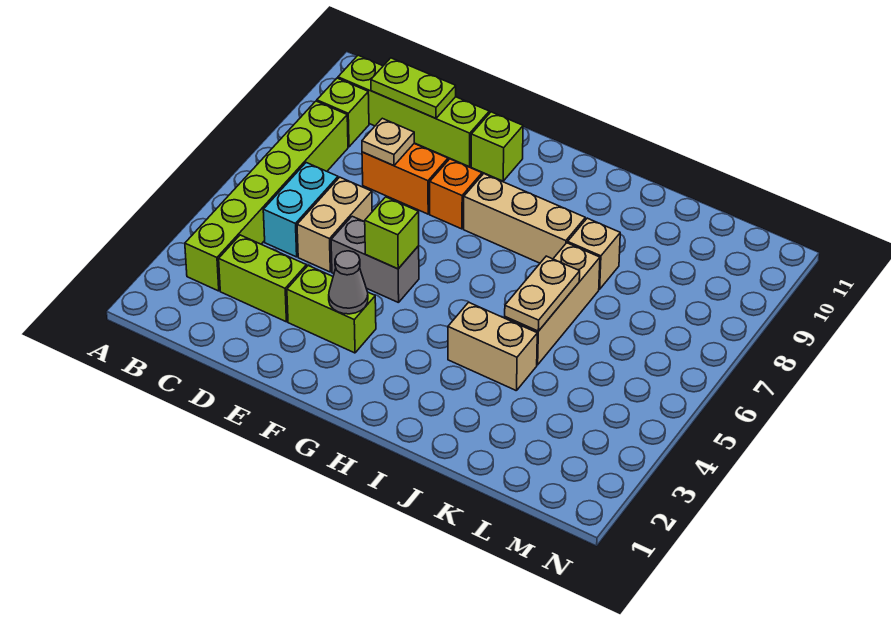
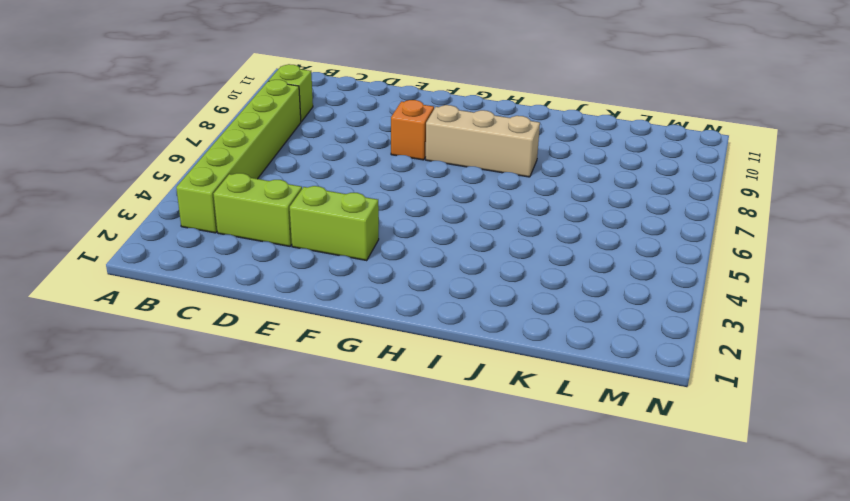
none -> lime brick B10:E10 level 1
none -> cyan brick C5:C6 level 1
none -> tan brick D5:D6 level 1

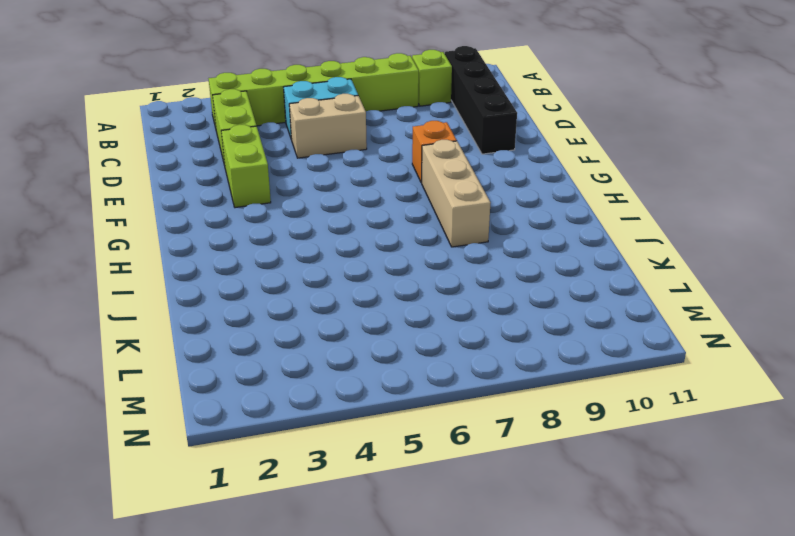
black brick B10:E10 level 1 -> lime brick B10:E10 level 1
none -> orange brick D8:E8 level 1
none -> grey brick E5:F5 level 1
none -> lime brick F10 level 1

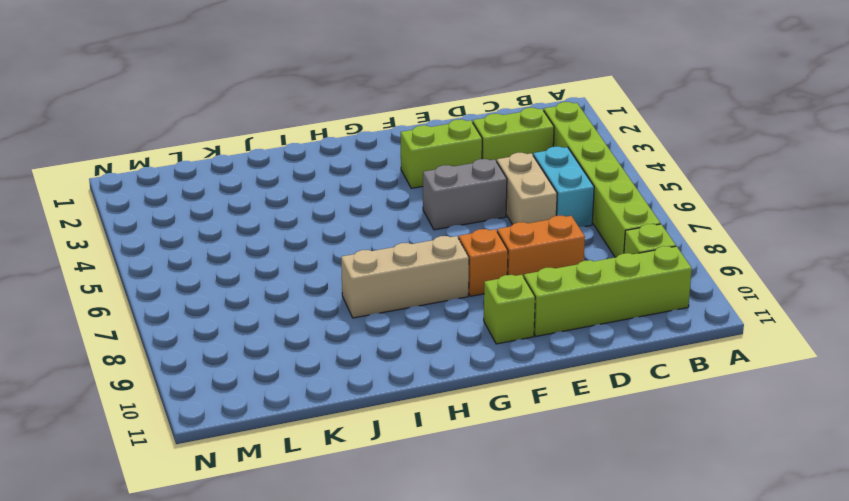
none -> tan brick I4:J4 level 1
none -> tan brick J5:J7 level 1
none -> tan brick J8 level 1

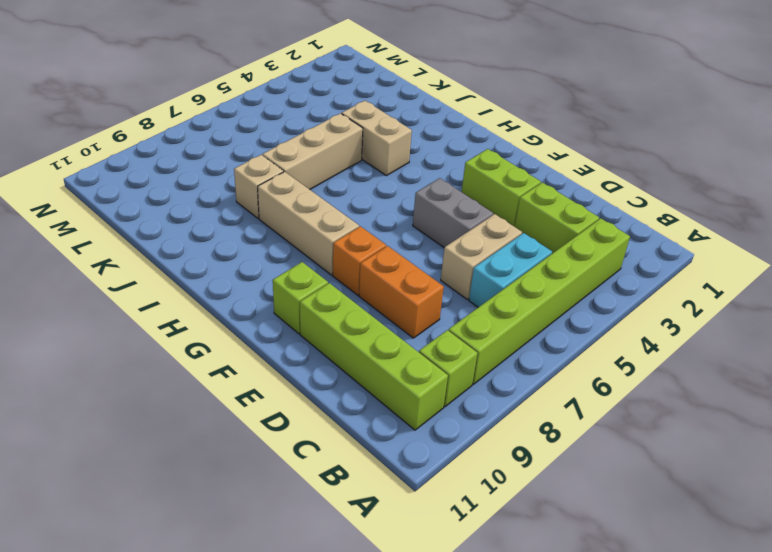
none -> lime plate C10:D10 level 2
none -> tan plate D8 level 2
none -> grey cone F3 level 2

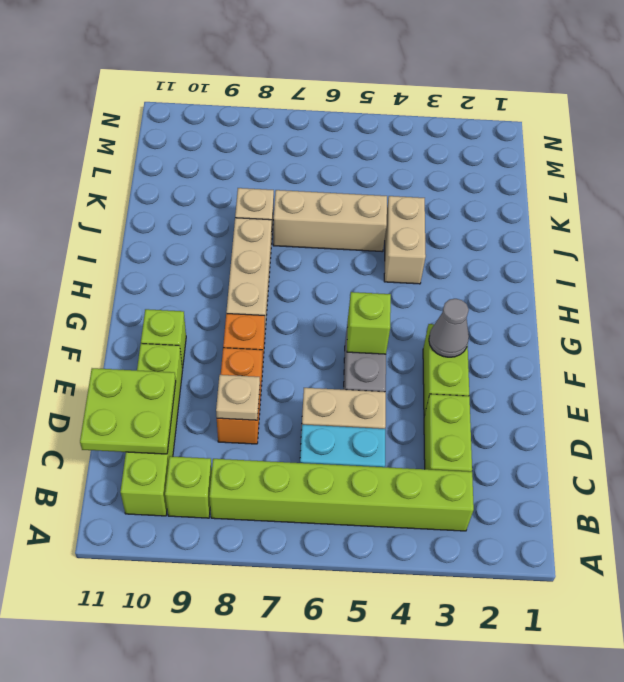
lime plate C10:D11 level 2 -> lime plate C10:D10 level 2
none -> tan plate J5:J6 level 2

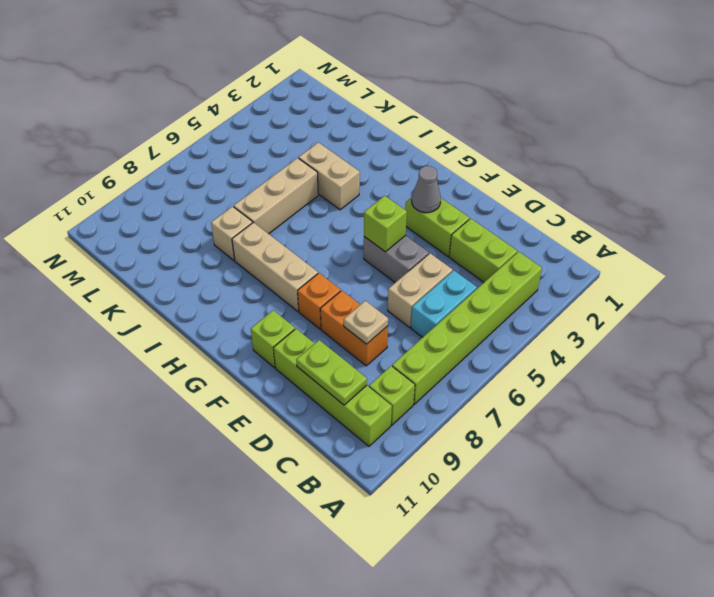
none -> tan plate J5:J6 level 2

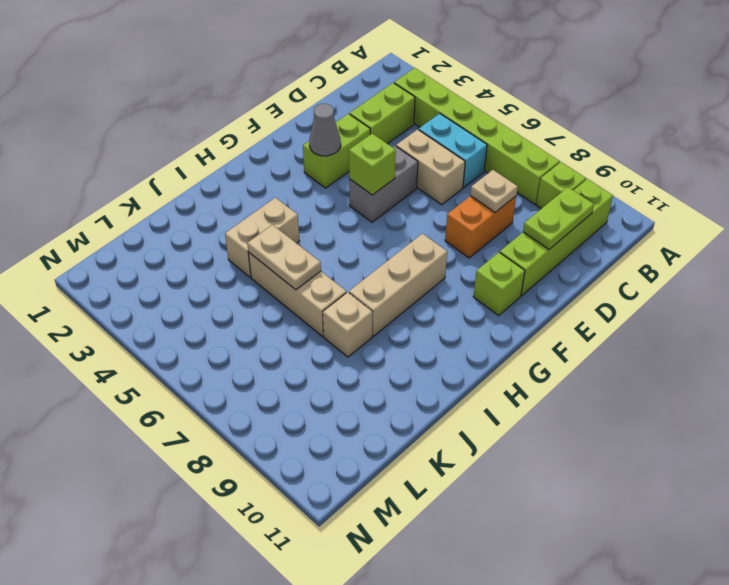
none -> orange brick F8 level 1

